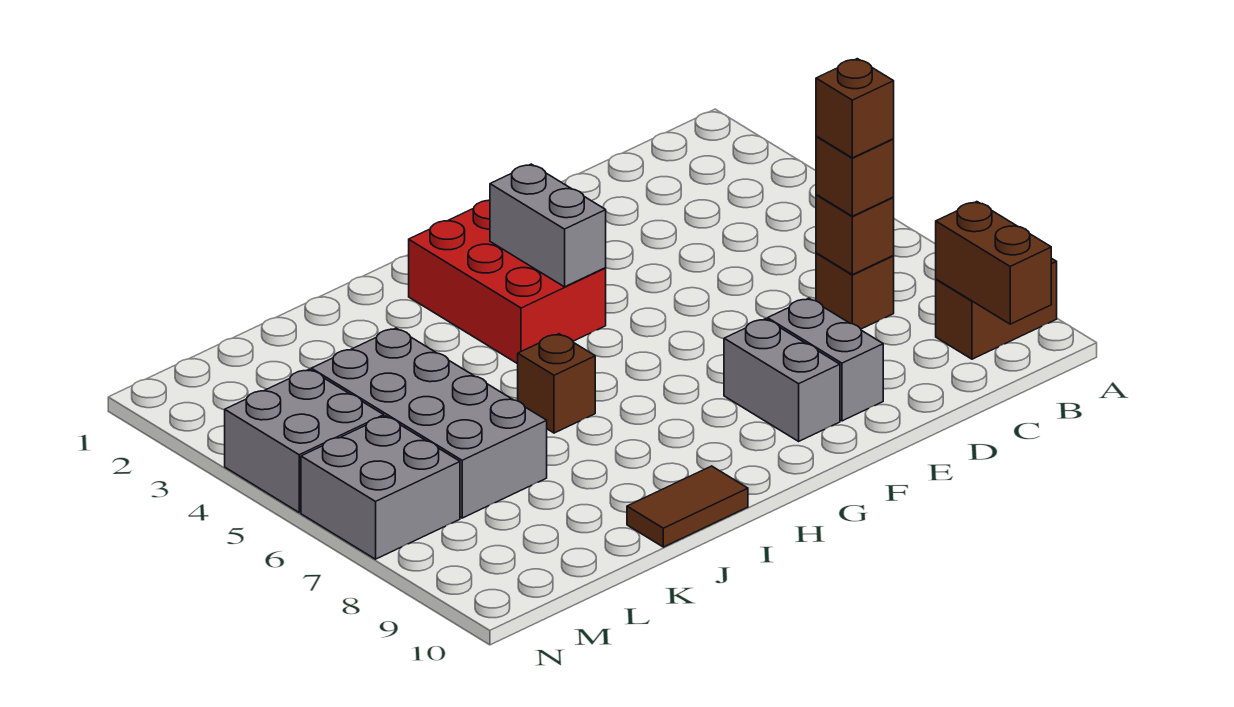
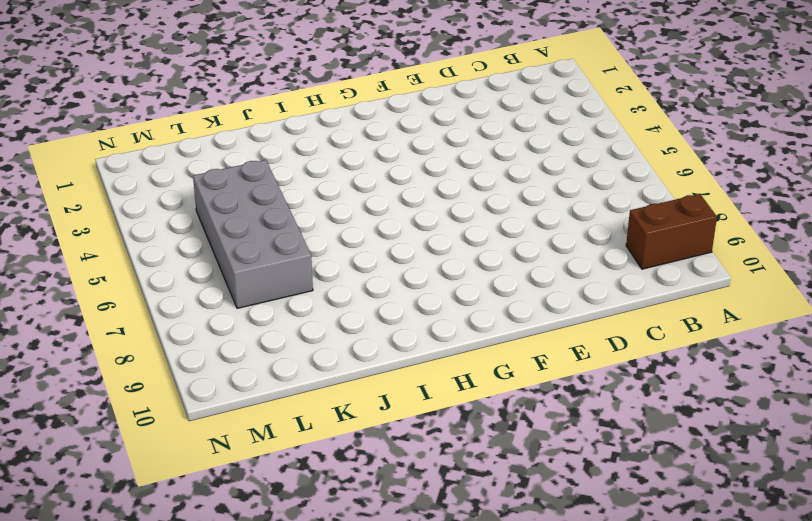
none -> brown brick C7 level 1
none -> grey brick E8:E9 level 1
none -> grey brick F8:F9 level 1

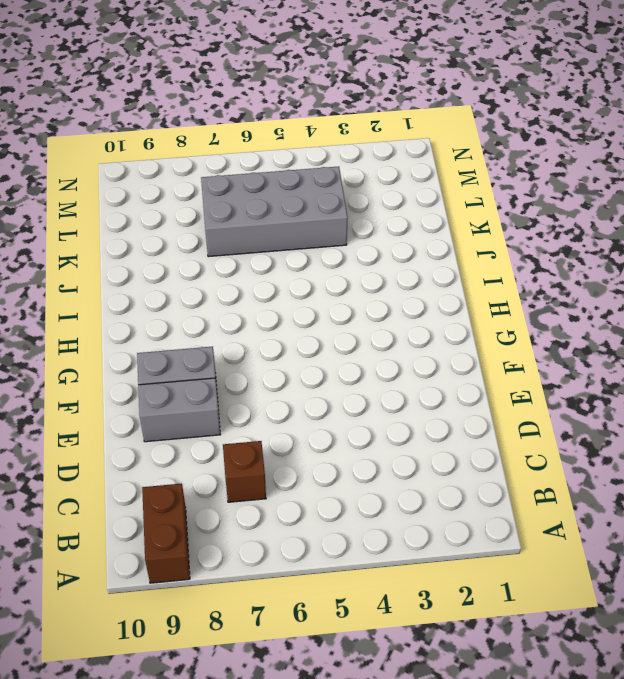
none -> red brick G2:H4 level 1
none -> brown brick I6 level 1
none -> brown tile I10:J10 level 1

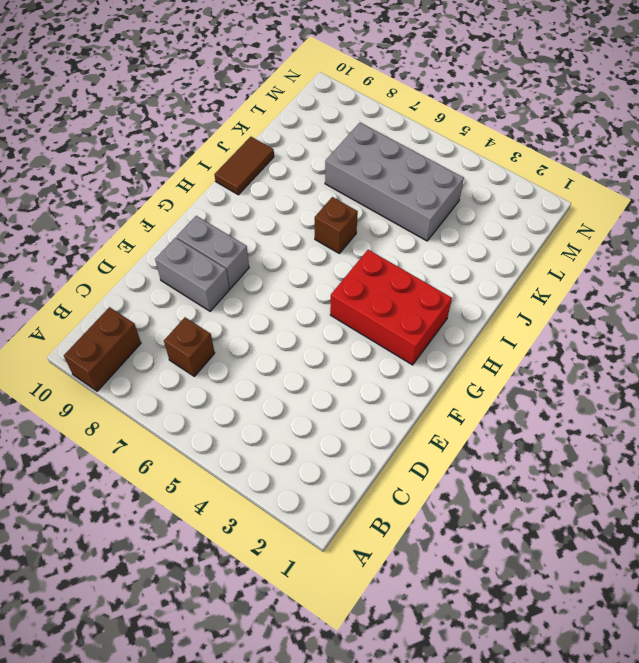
none -> grey brick M4:N5 level 1
none -> grey brick M6:N7 level 1
none -> brown brick B9:B10 level 2

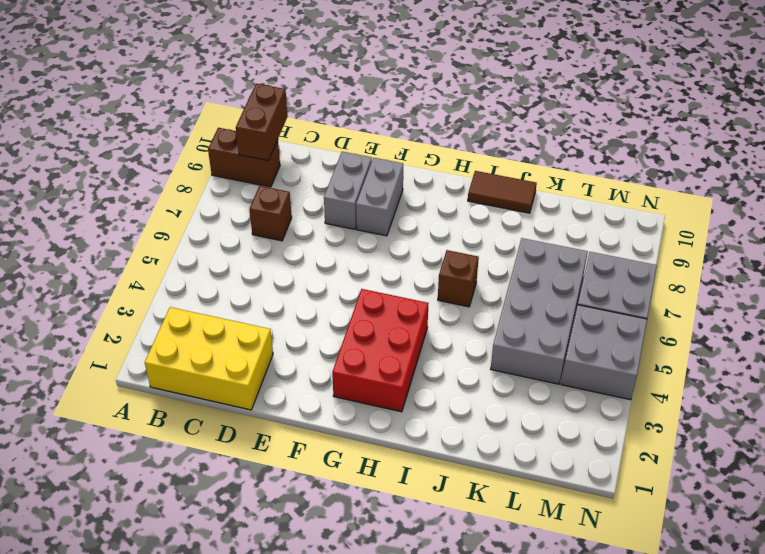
yellow brick B1:D2 level 1 -> none
none -> brown brick C7 level 2
none -> grey brick G3:G4 level 2
none -> brown brick C7 level 3

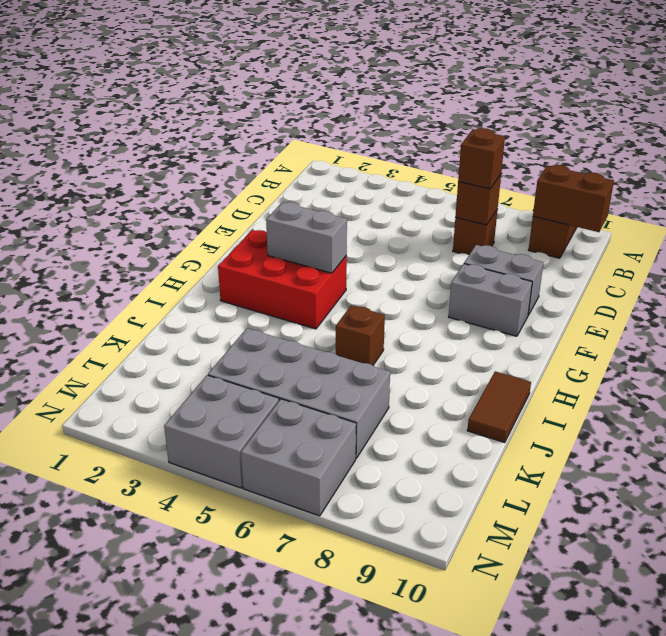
none -> brown brick C7 level 4

